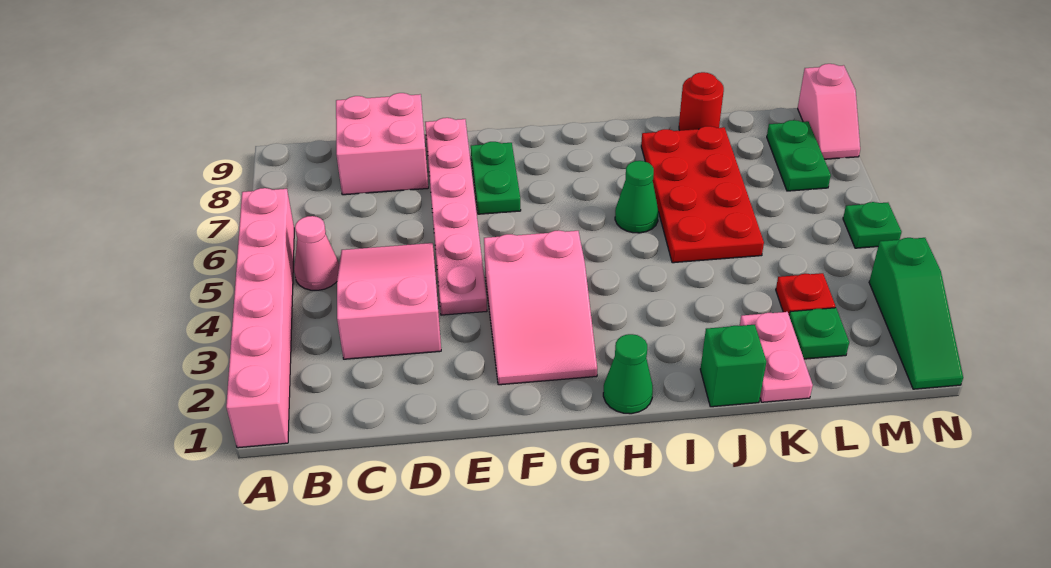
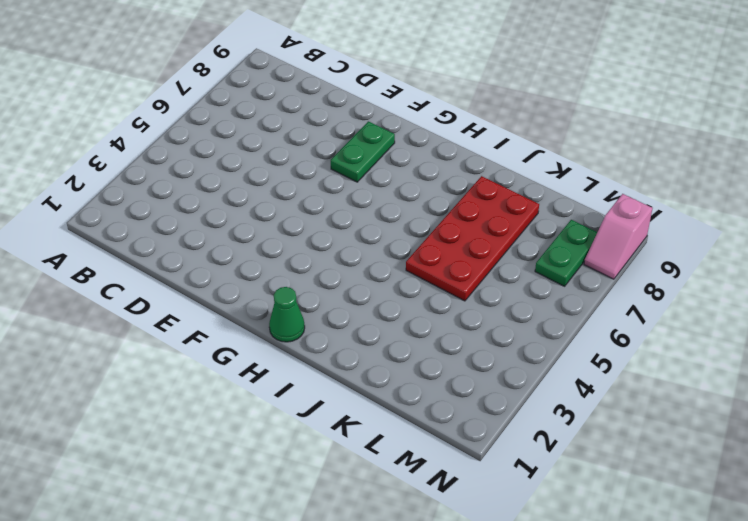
none -> pink brick A1:A6 level 1
none -> pink cone B5 level 1
none -> pink slope C3:D5 level 1 top 3

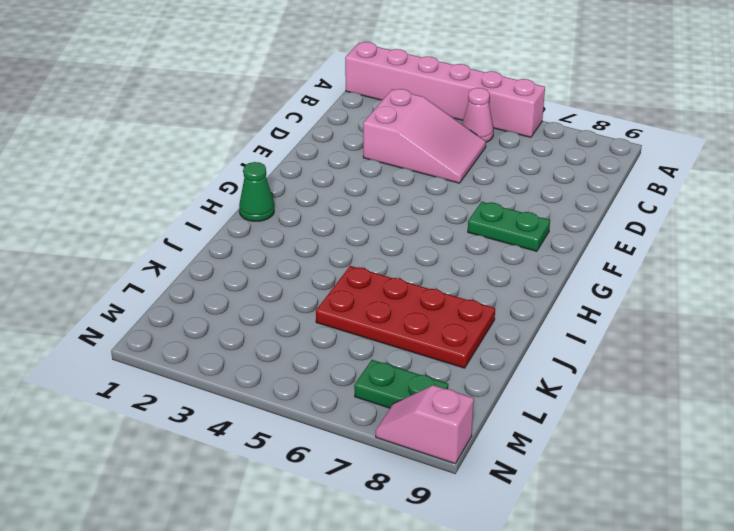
none -> pink brick C8:D9 level 1
none -> pink plate E4:E9 level 1
none -> pink slope F2:G4 level 1 top 4

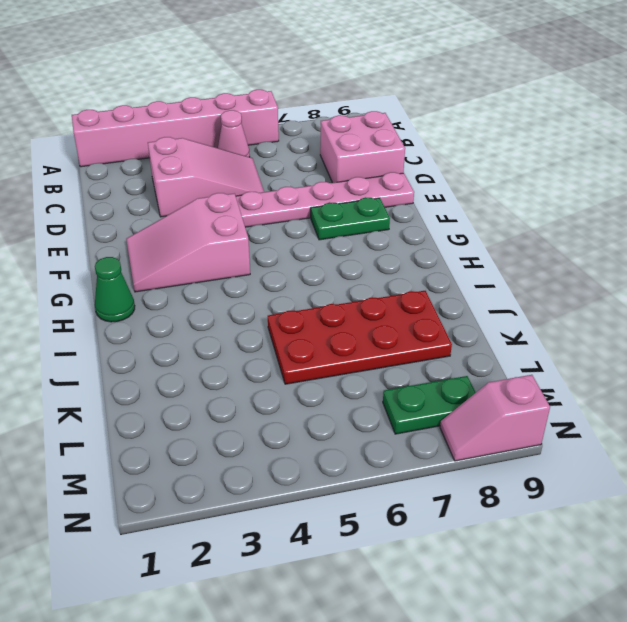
none -> green cone I6 level 1
none -> green brick J1 level 1
none -> pink plate K1:K2 level 1

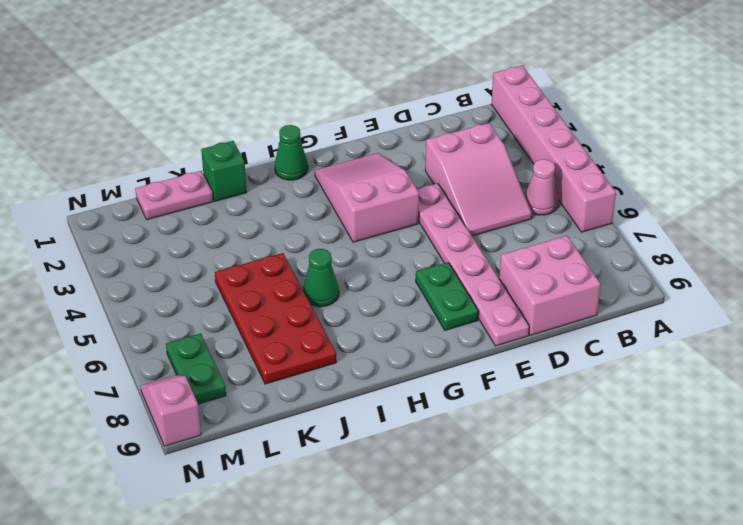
pink plate K1:L1 level 1 -> pink plate K1:K2 level 1
none -> red round brick K9 level 1
none -> green plate L2 level 1
none -> red plate L3 level 1

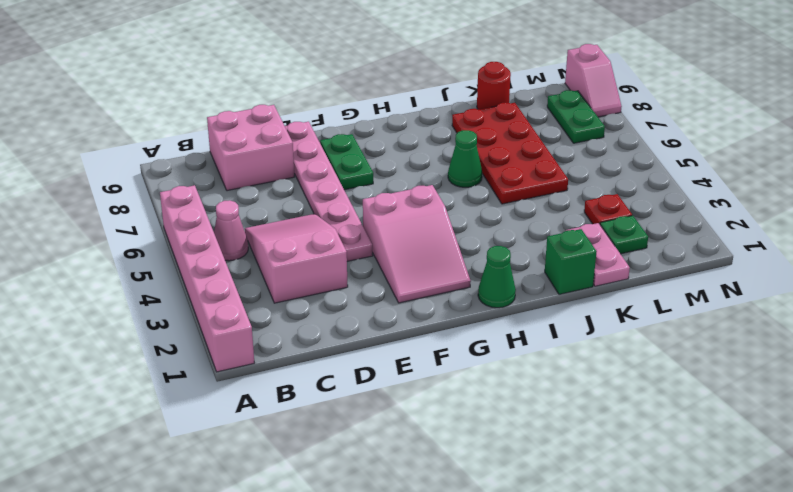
none -> green slope N1:N3 level 1 top 3
none -> green plate N5 level 1

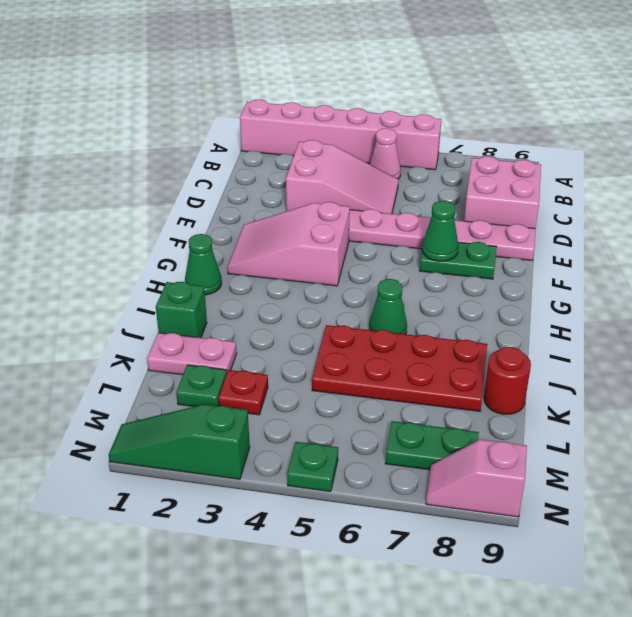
green cone F7 level 2 -> none

